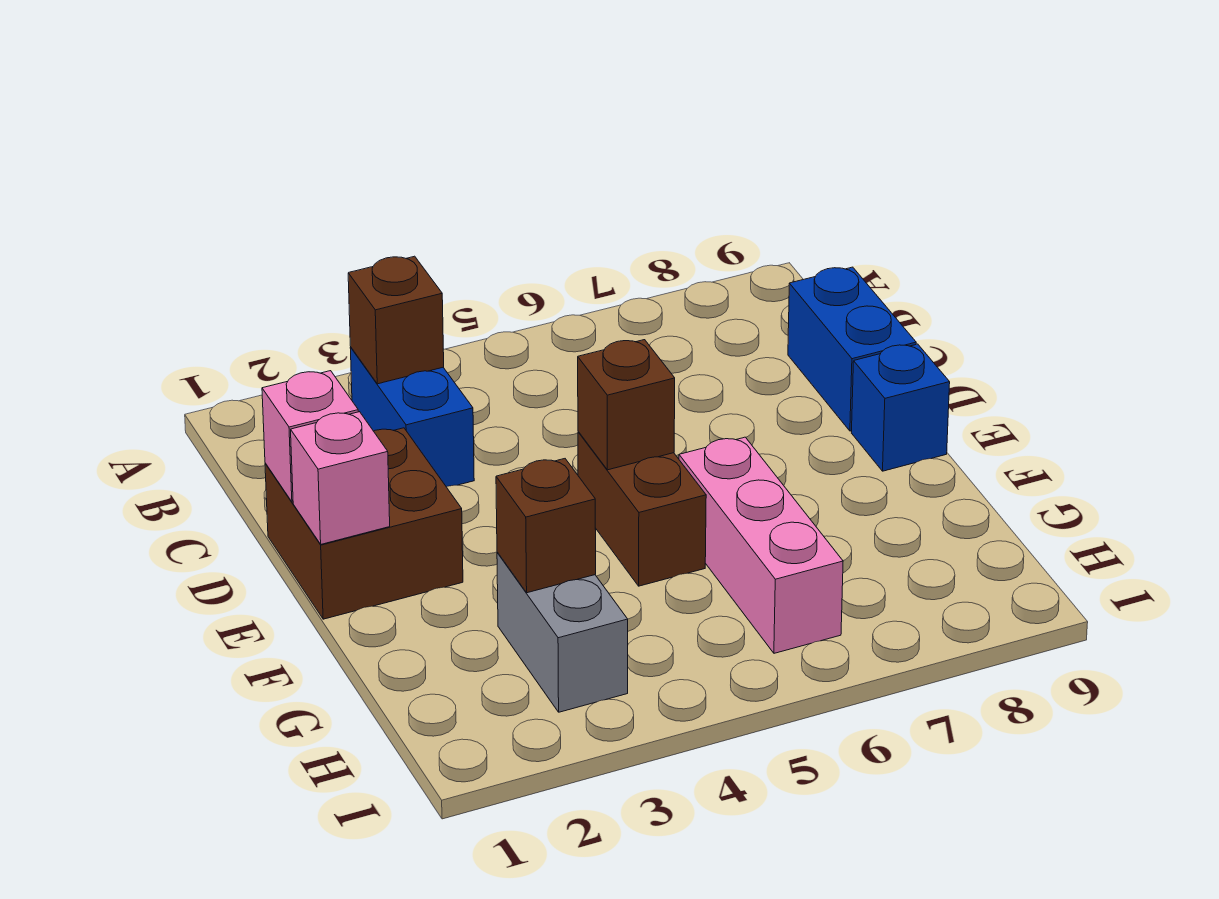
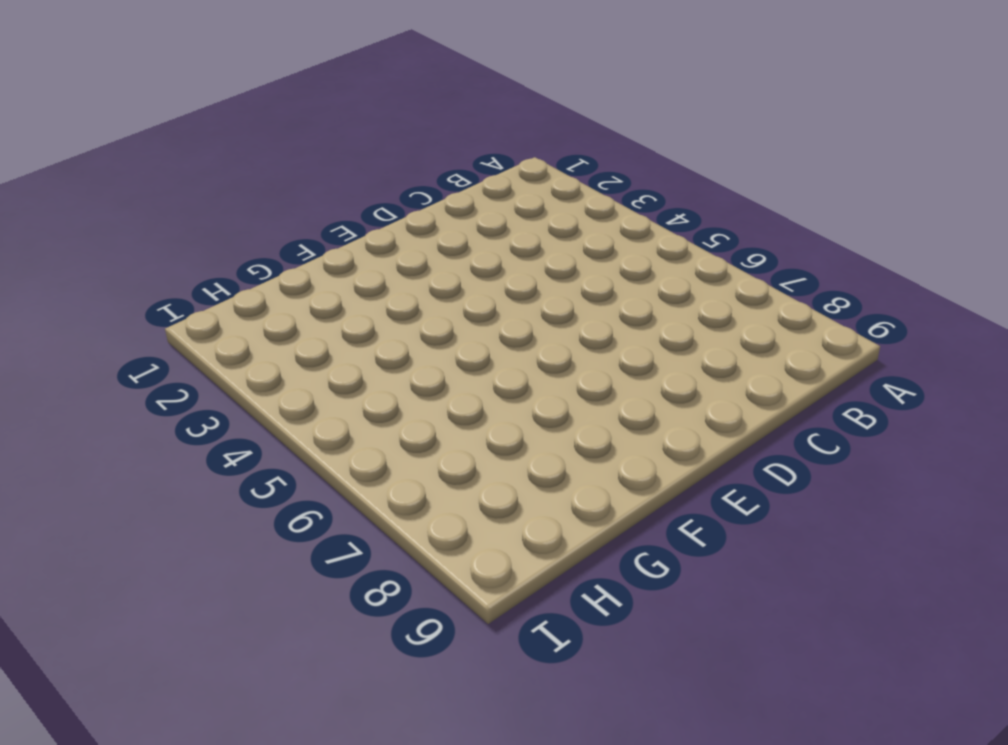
none -> blue brick B3:C3 level 1
none -> blue brick C9:D9 level 1
none -> brown brick D1:E2 level 1

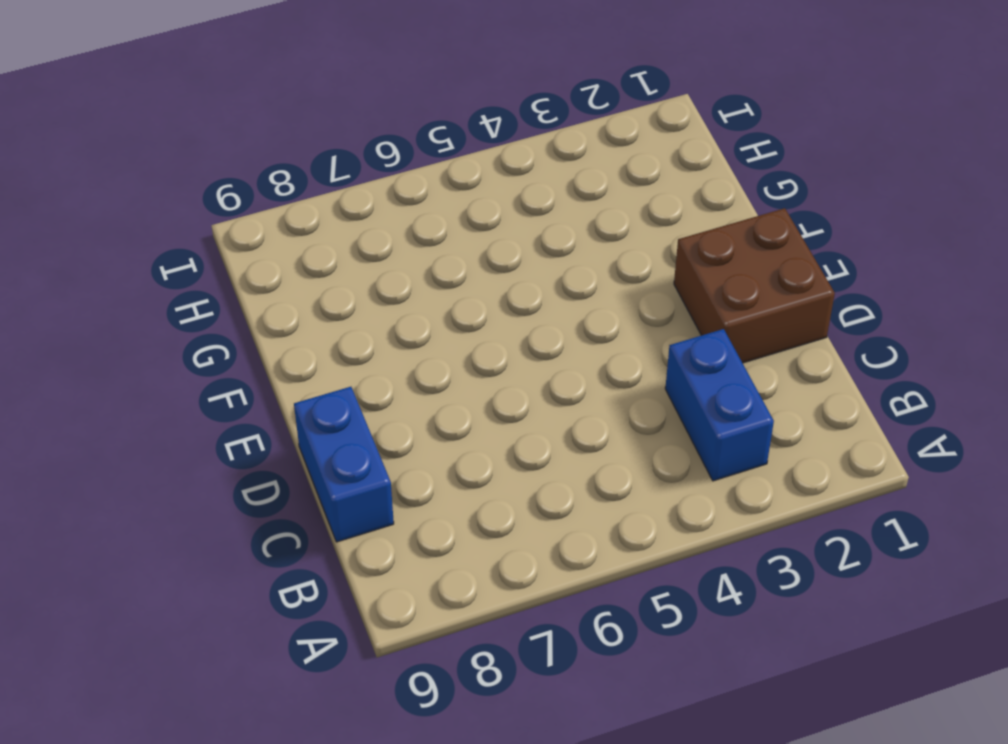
none -> brown brick E5:F5 level 1
none -> blue brick E9 level 1
none -> pink brick F6:H6 level 1

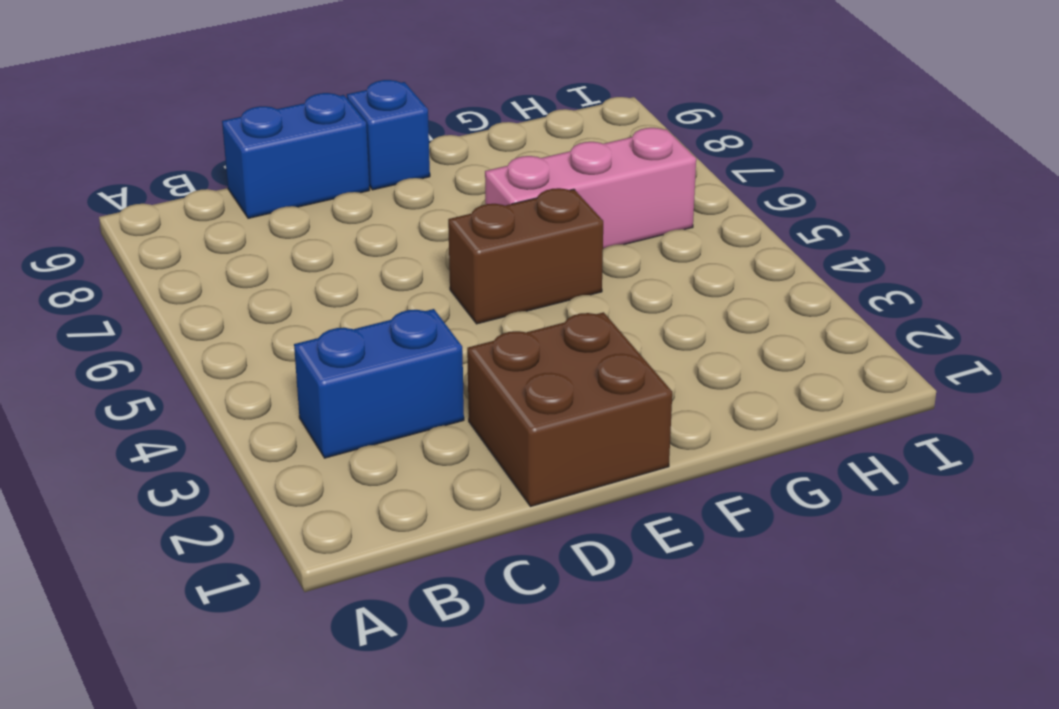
none -> grey brick G3:H3 level 1
none -> brown brick B3 level 2
none -> pink brick D1 level 2

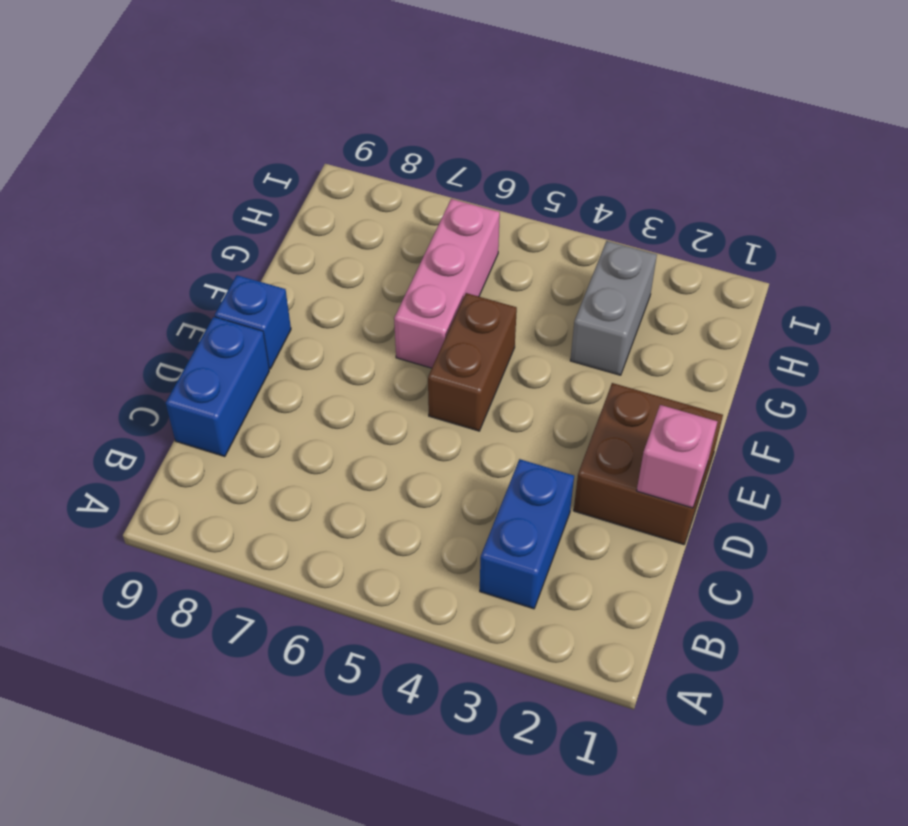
none -> brown brick B3 level 2
none -> pink brick E1 level 2
none -> brown brick E5 level 2

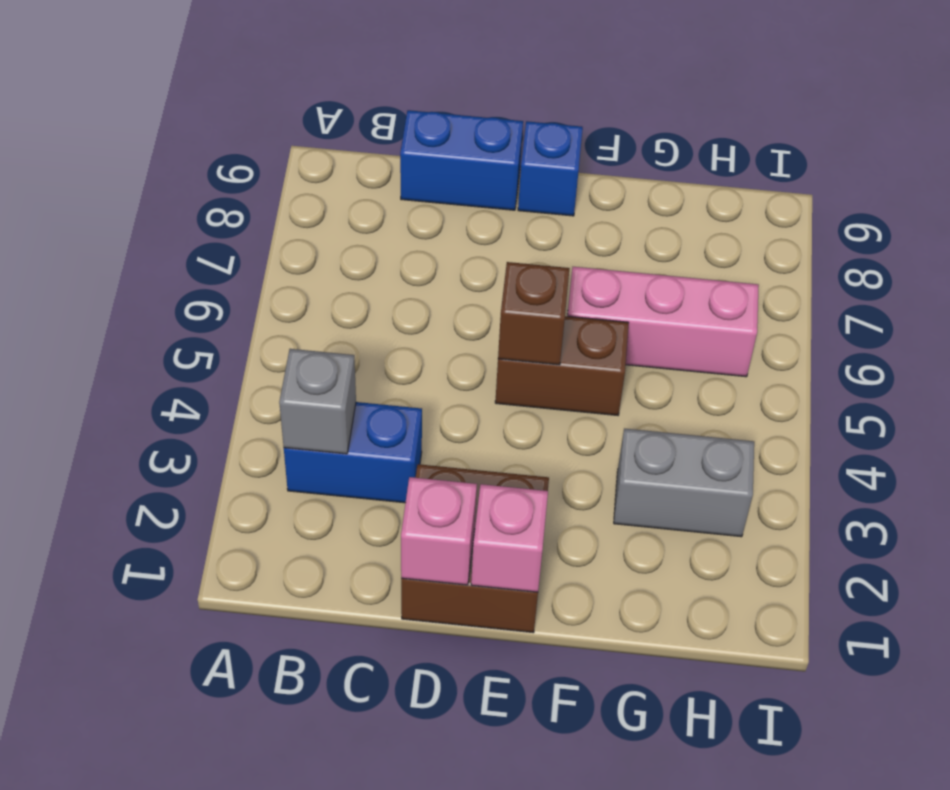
grey brick B3 level 2 -> brown brick B3 level 2
none -> brown brick G3 level 2

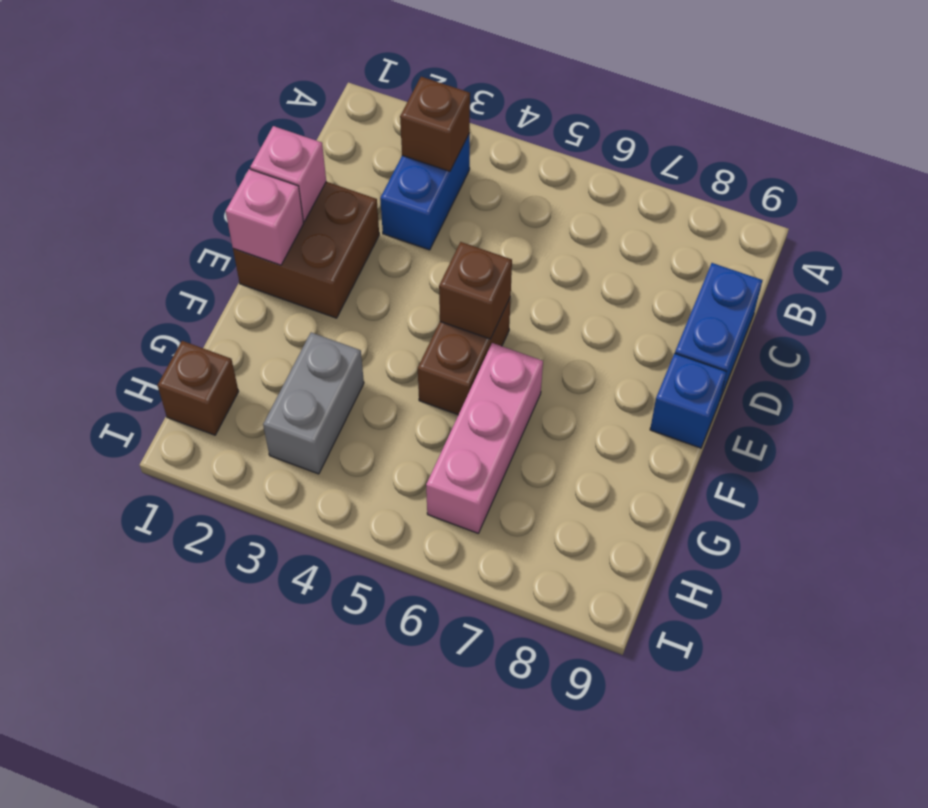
brown brick H1 level 1 -> brown brick G3 level 2

